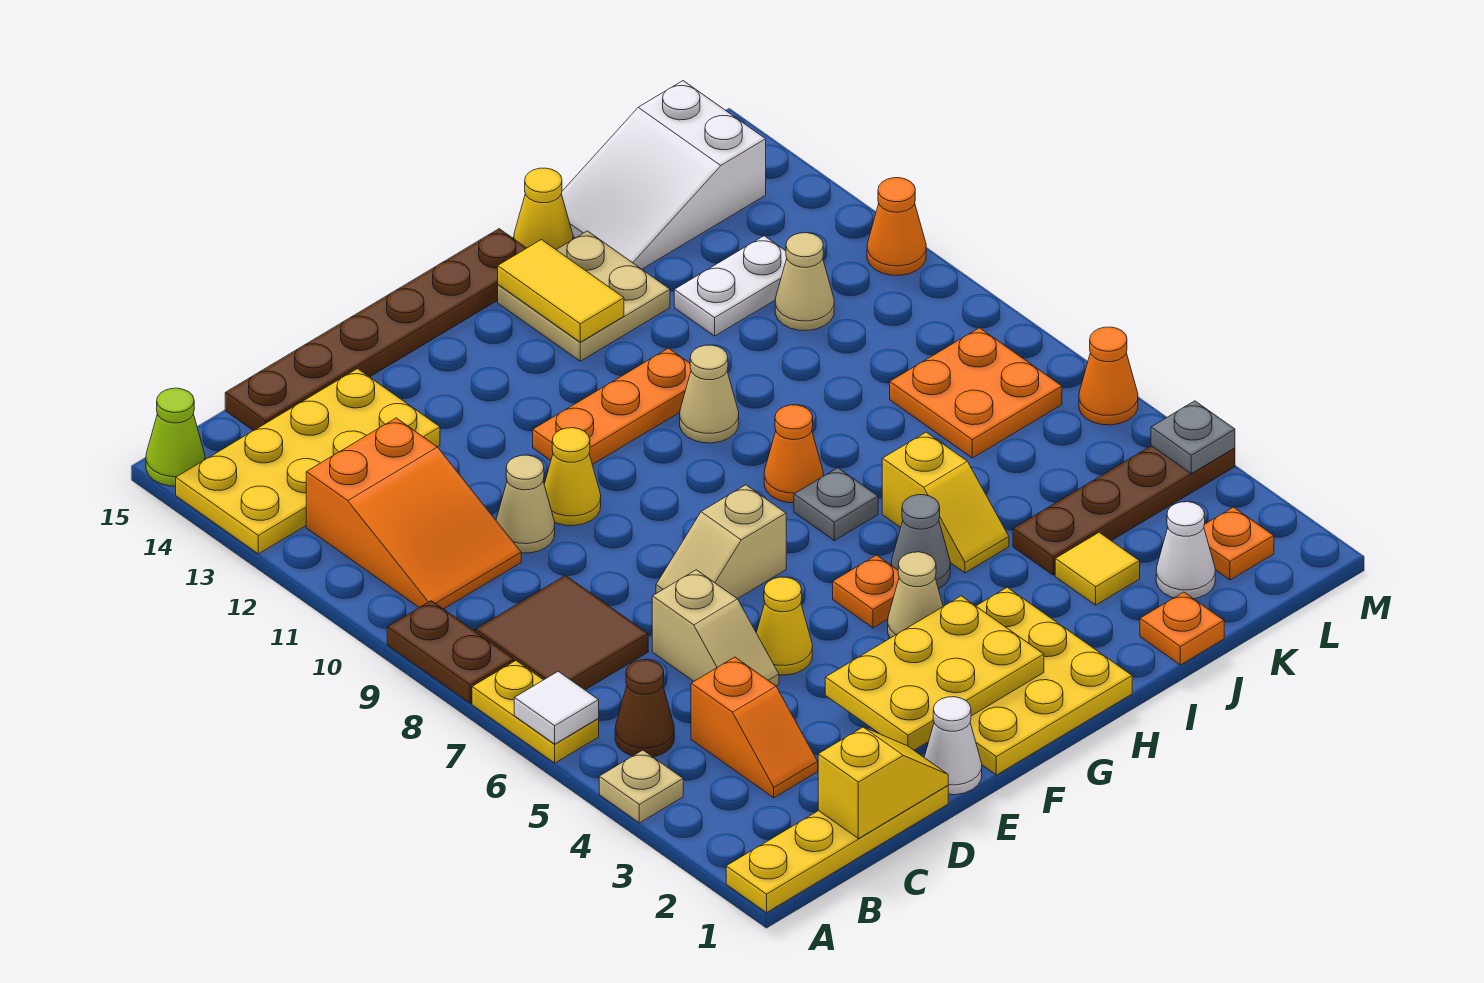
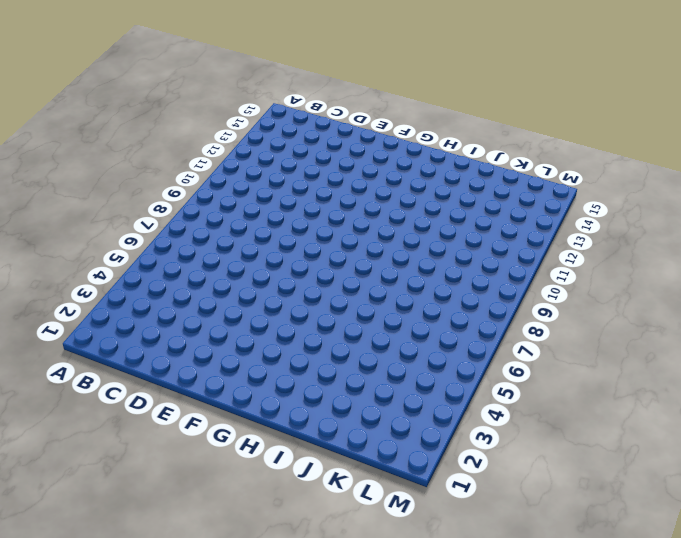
none -> yellow plate A1:D1 level 1
none -> tan plate A4 level 1
none -> yellow plate A6:A7 level 1
none -> brown plate A8:A9 level 1

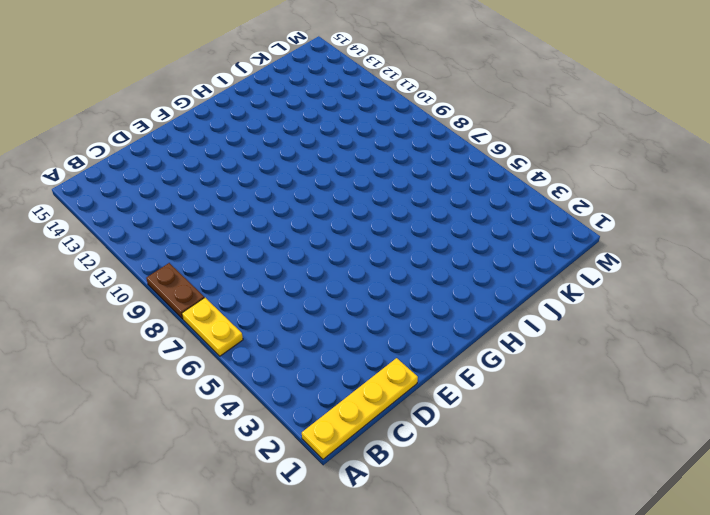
none -> tan plate A4 level 1
none -> yellow plate A13:D14 level 1
none -> lime cone A15 level 1
none -> brown cone B5 level 1

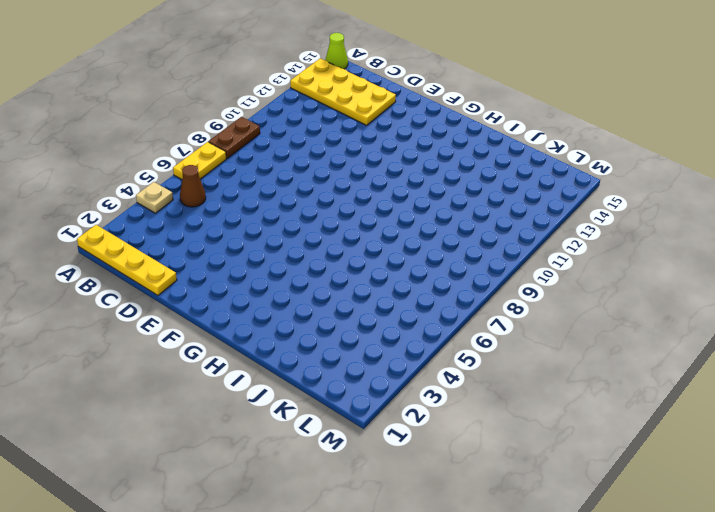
none -> brown tile B7:C8 level 1
none -> orange slope B10:C12 level 1 top 12
none -> orange slope C3:C4 level 1 top 4
none -> brown plate C15:H15 level 1

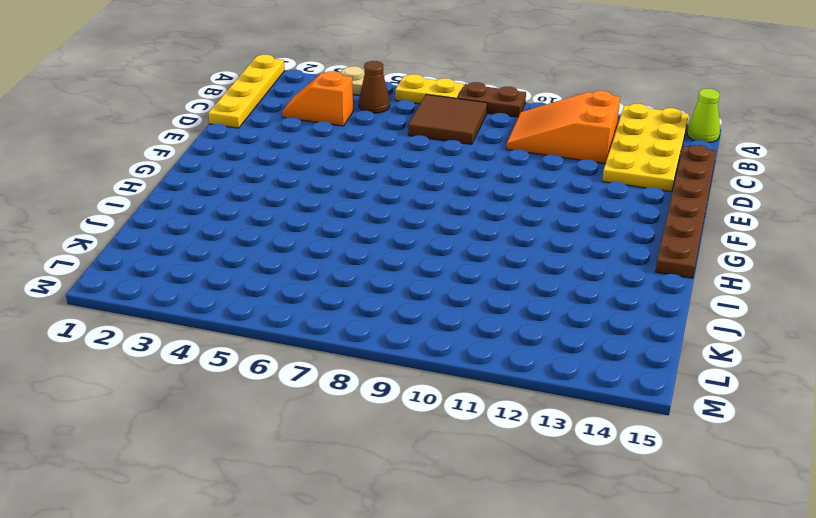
none -> tan slope D5:D6 level 1 top 6
none -> tan cone D10 level 1
none -> white cone E1 level 1
none -> yellow cone E5 level 1

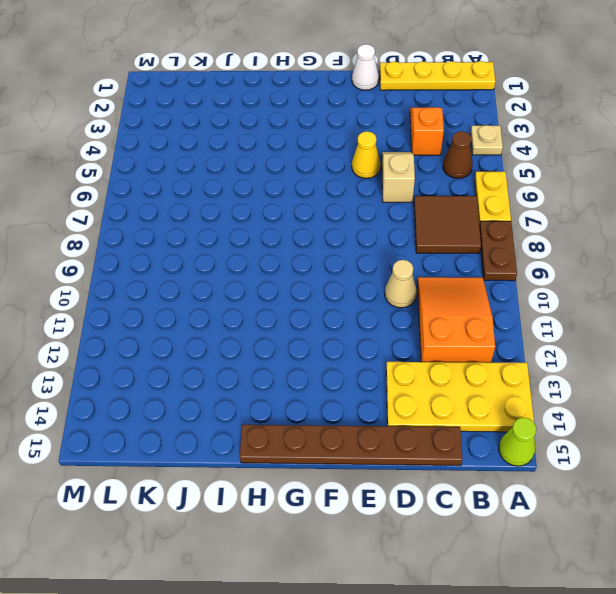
none -> tan slope E7:F7 level 1 top F
none -> yellow cone E10 level 1
none -> yellow plate F1:H3 level 1
none -> orange plate F11:H11 level 1

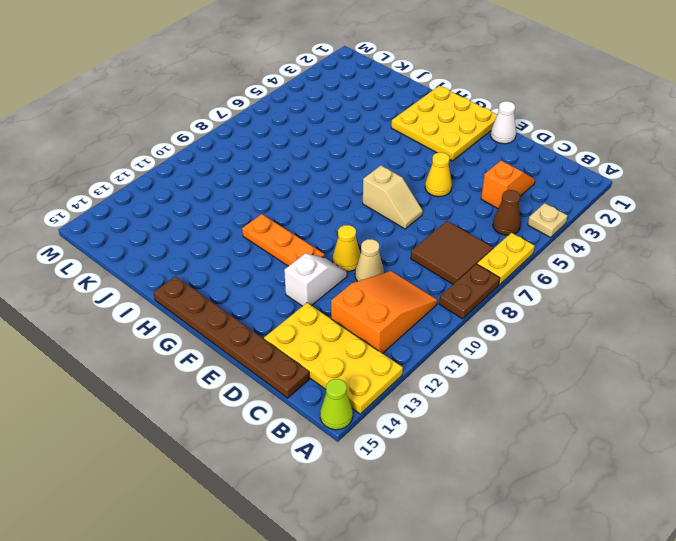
white slope E11:E12 level 1 top 12 -> none
none -> yellow plate A1:D1 level 1
none -> tan slope D5:D6 level 1 top 6
none -> tan cone G4 level 1
none -> orange plate G5 level 1

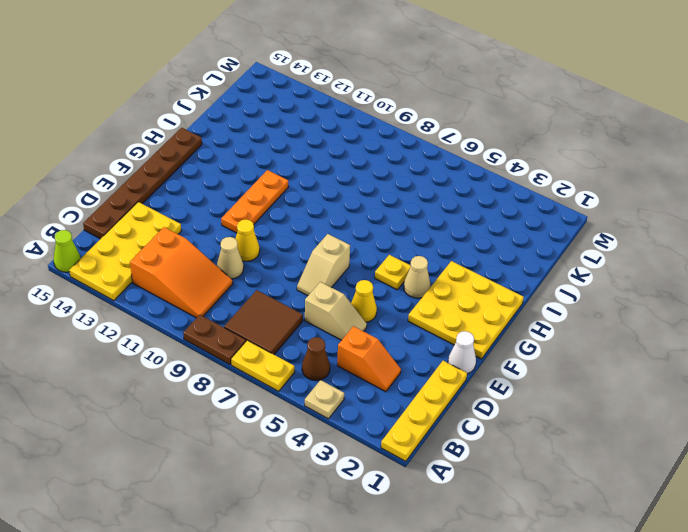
yellow plate G5 level 1 -> orange plate G5 level 1
none -> grey cone H5 level 1
none -> grey plate H7 level 1
none -> orange cone H8 level 1
none -> tan cone H10 level 1

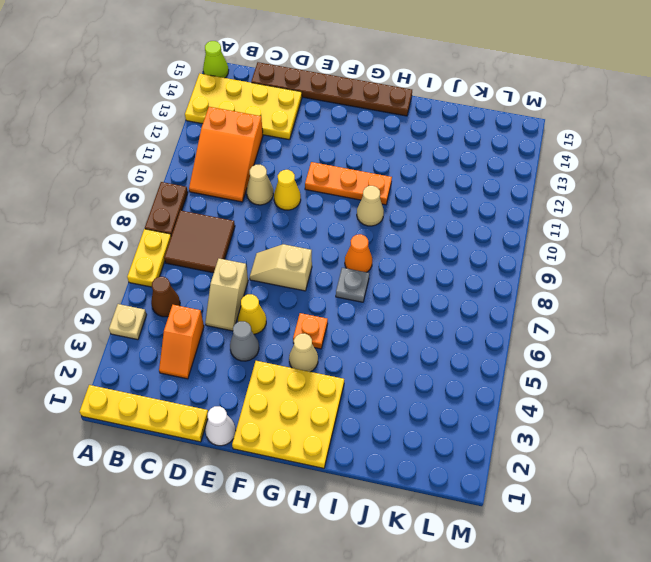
grey cone E4 level 1 -> grey cone H5 level 1
none -> tan plate H13:I14 level 1
none -> yellow slope I5:I6 level 1 top 6
none -> yellow cone I15 level 1
none -> orange plate J1 level 1

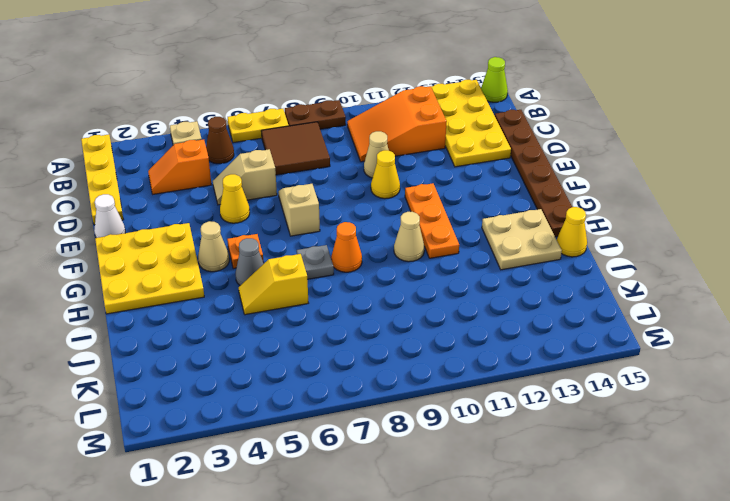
none -> orange plate J1 level 1
none -> yellow tile J3 level 1
none -> brown plate J4:M4 level 1
none -> white plate J12:K12 level 1

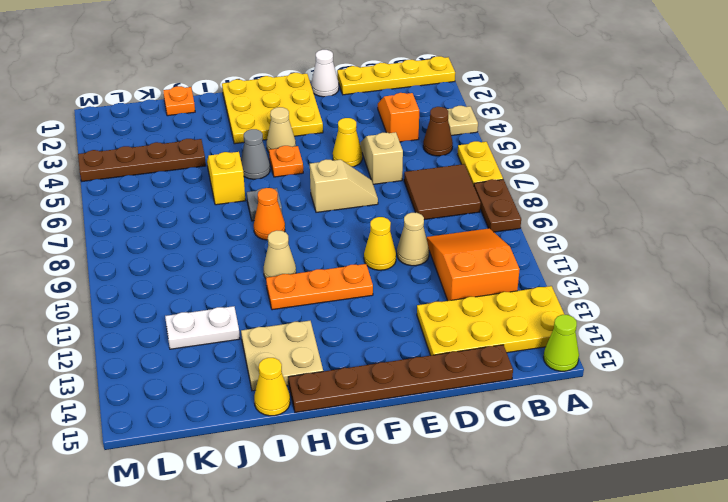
none -> yellow tile J3 level 1
none -> white slope J14:L15 level 1 top L
none -> white cone K2 level 1
none -> orange plate K7:L8 level 1

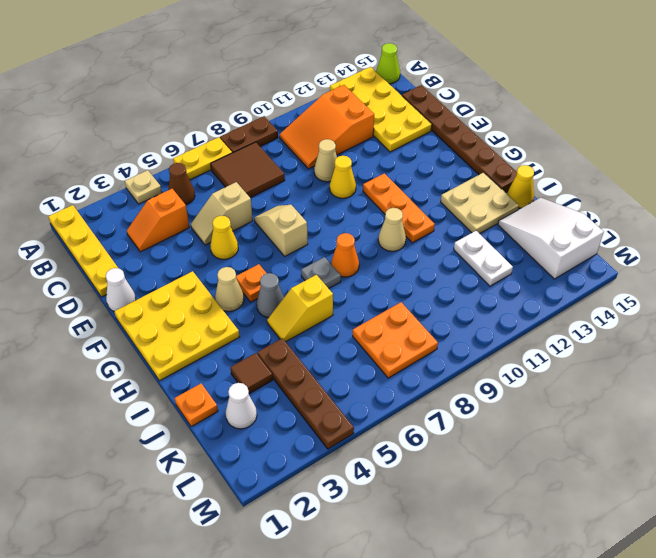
brown tile J3 level 1 -> yellow tile J3 level 1
none -> tan cone K11 level 1
none -> orange plate L2 level 1
none -> orange cone M6 level 1
none -> orange cone M11 level 1

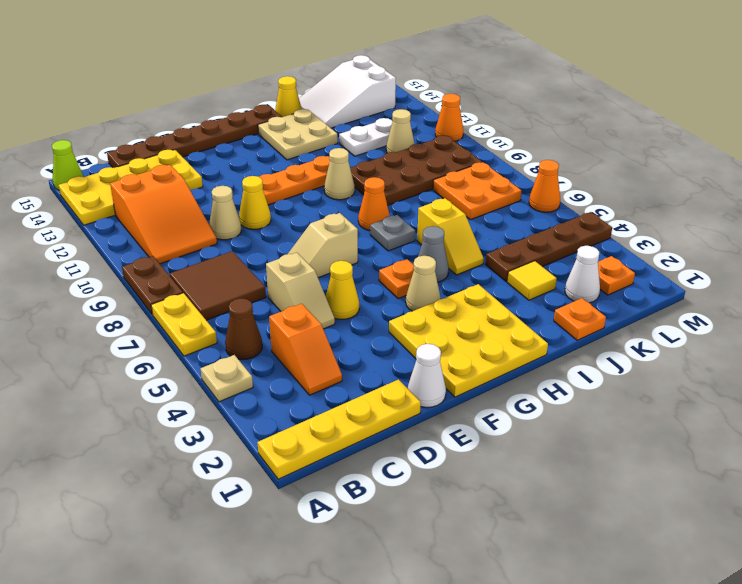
brown plate I9:L10 level 1 -> none
none -> white tile A6 level 2
none -> yellow slope C1:D1 level 2 top C
none -> yellow plate E2:G3 level 2
none -> yellow tile H13:H14 level 2

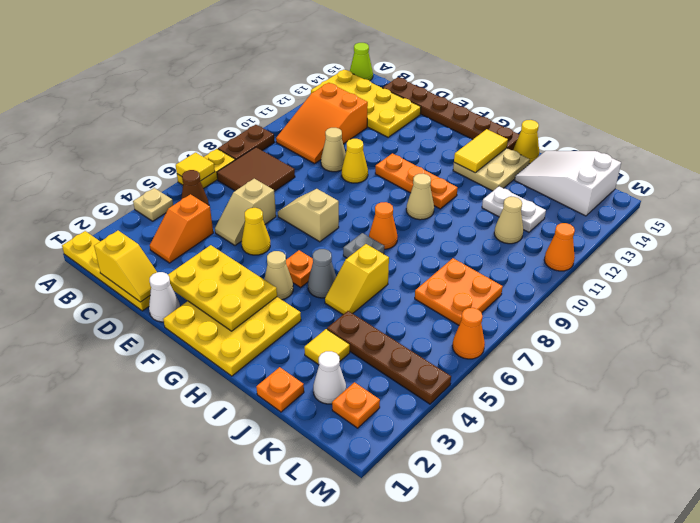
yellow tile A6 level 2 -> white tile A6 level 2
none -> grey plate M4 level 2

